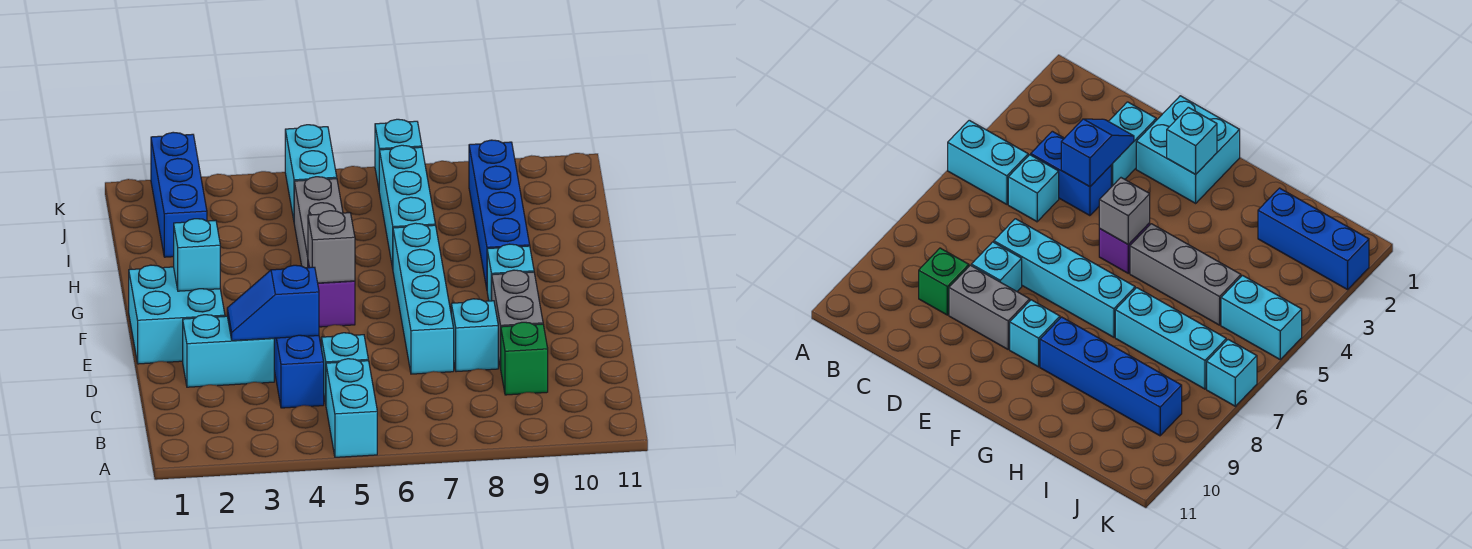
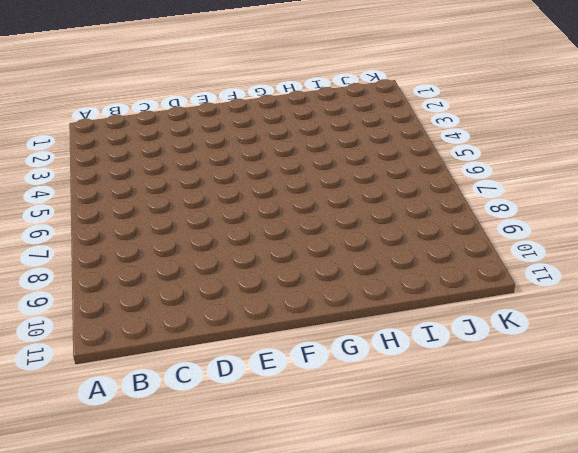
none -> cyan brick A5:B5 level 1
none -> blue brick C4:D4 level 1
none -> cyan brick C5 level 1

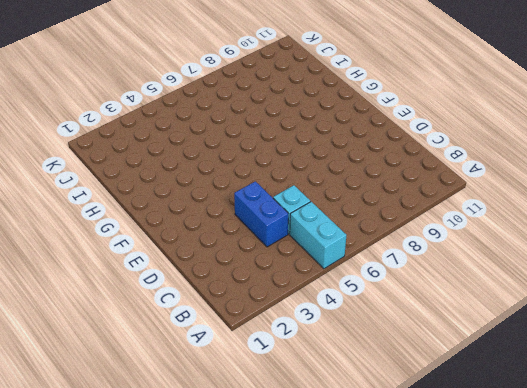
none -> green brick C9 level 1
none -> cyan brick D2:D3 level 1
none -> cyan brick D7:G7 level 1

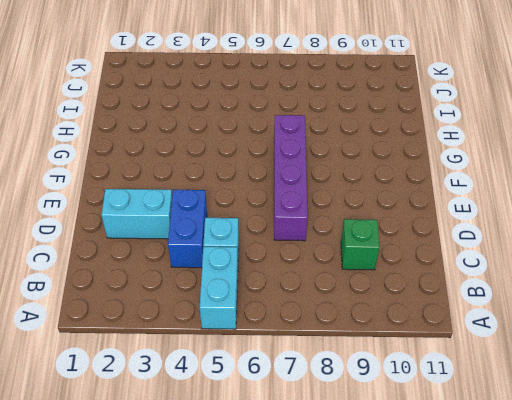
purple brick D7:G7 level 1 -> cyan brick D7:G7 level 1
none -> cyan brick D8 level 1
none -> grey brick D9:E9 level 1
none -> cyan brick E1:F2 level 1

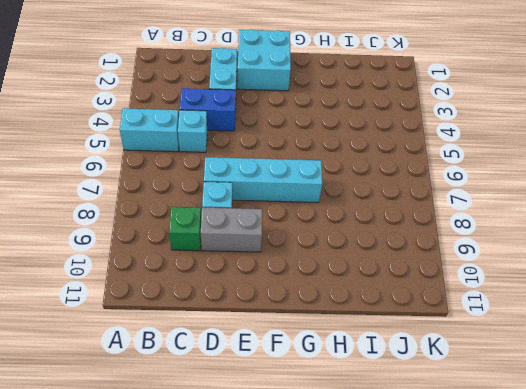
none -> purple brick F5 level 1
none -> cyan brick F9 level 1
none -> grey brick G5:I5 level 1

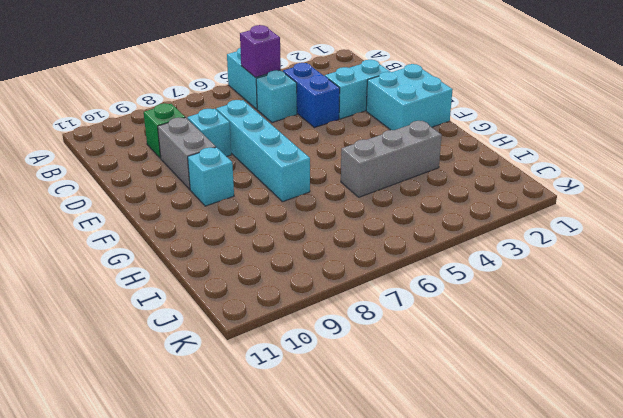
purple brick B5 level 2 -> purple brick F5 level 1
grey brick H3:H5 level 1 -> grey brick G5:I5 level 1
none -> blue brick G9:J9 level 1
none -> cyan brick H7:J7 level 1
none -> blue brick I2:K2 level 1

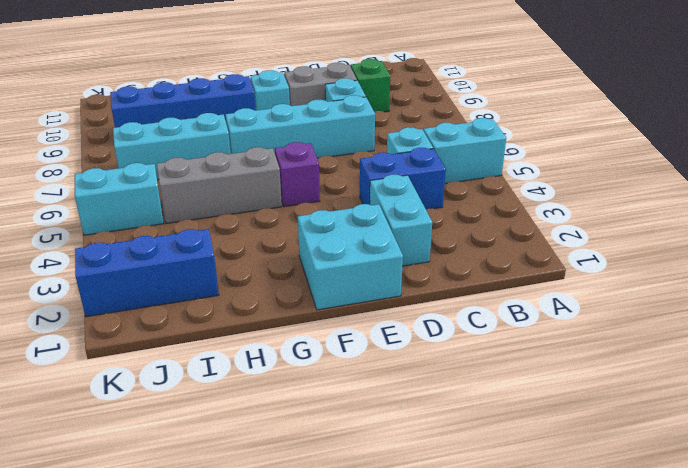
none -> cyan brick K7 level 1
none -> blue slope D3:D4 level 2 top 4
none -> cyan brick F2 level 2

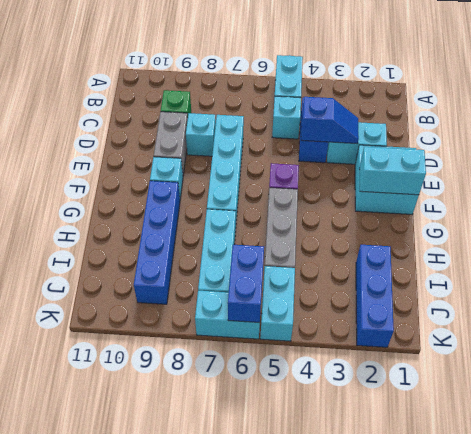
cyan brick F1:F2 level 2 -> cyan brick F2 level 2
blue brick J6:K6 level 2 -> none
cyan brick K6:K7 level 1 -> cyan brick K7 level 1
none -> grey brick F5 level 2

